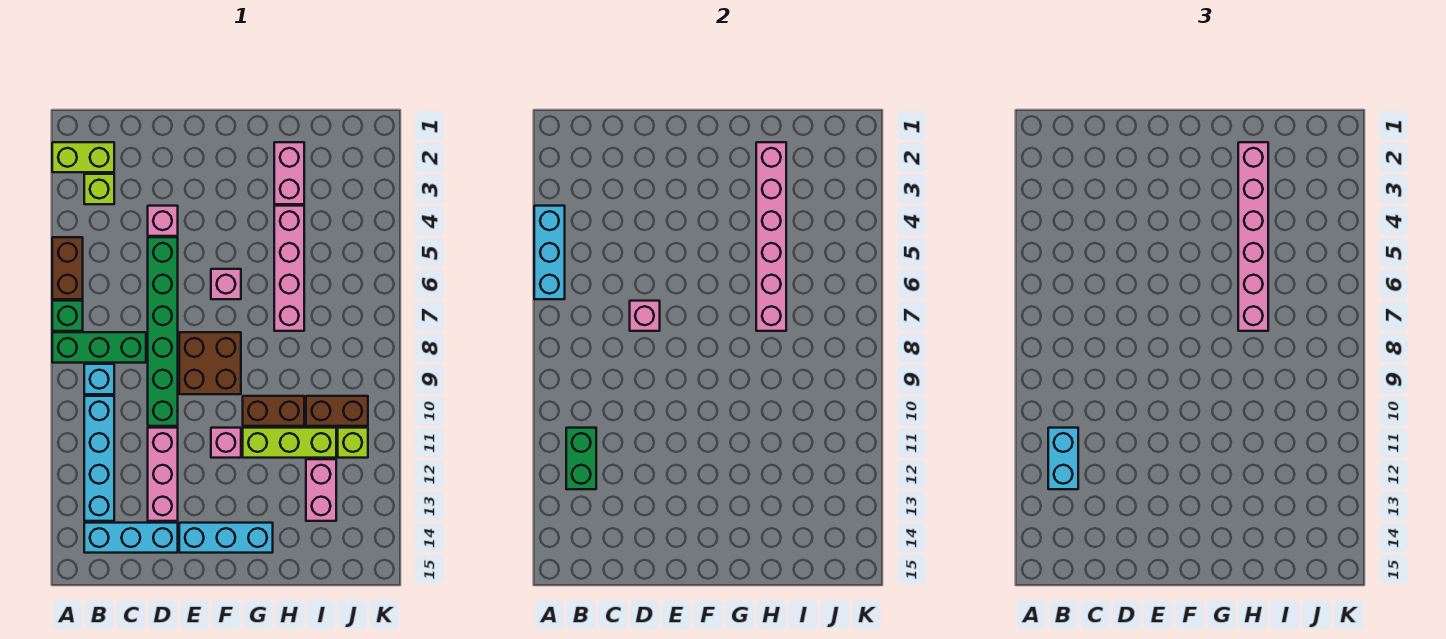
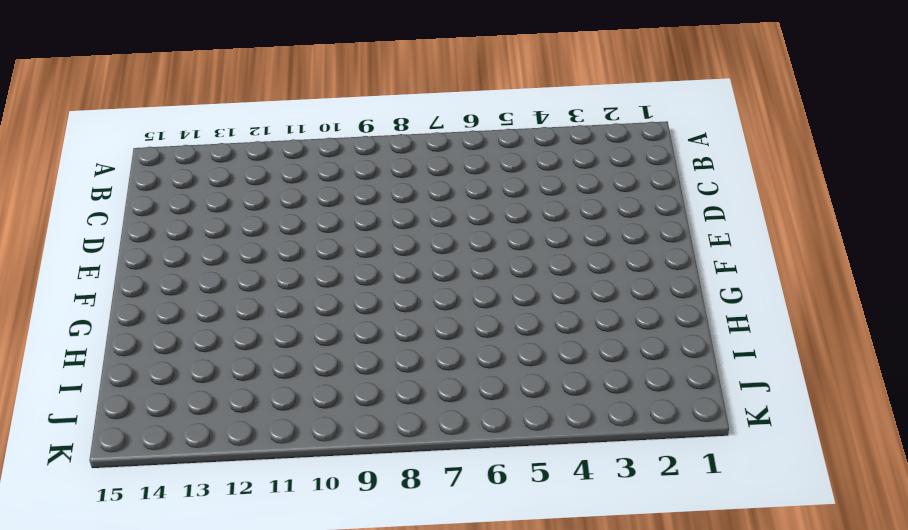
none -> lime brick A2:B2 level 1
none -> brown brick A5:A6 level 1
none -> green brick A7 level 1

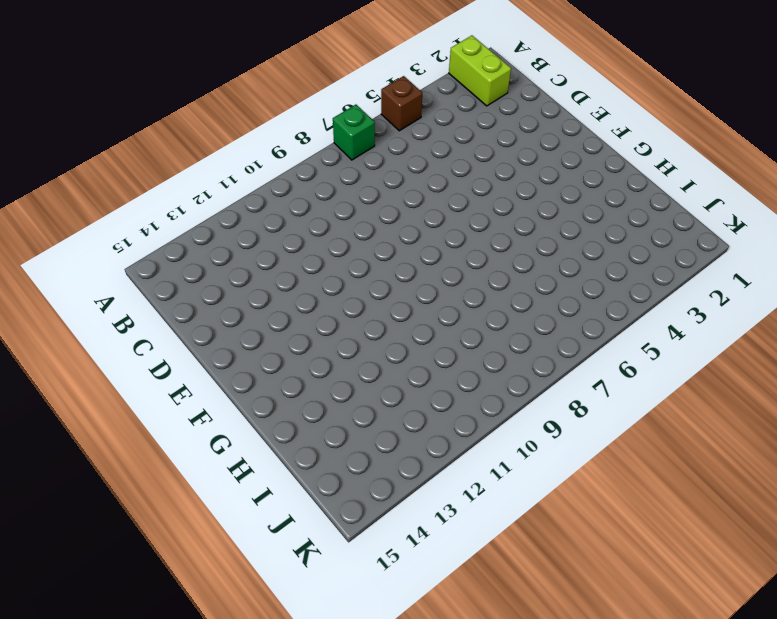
brown brick A5 level 1 -> brown brick A5:A6 level 1
none -> green brick A8:C8 level 1
none -> lime brick B3 level 1
none -> cyan brick B9 level 1

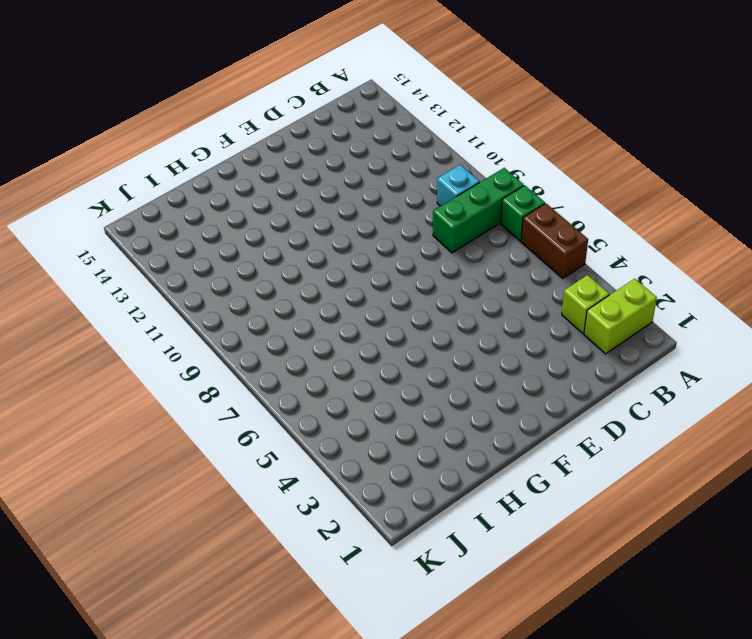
none -> cyan brick B10:B13 level 1
none -> cyan brick B14:D14 level 1
none -> pink brick D4 level 1

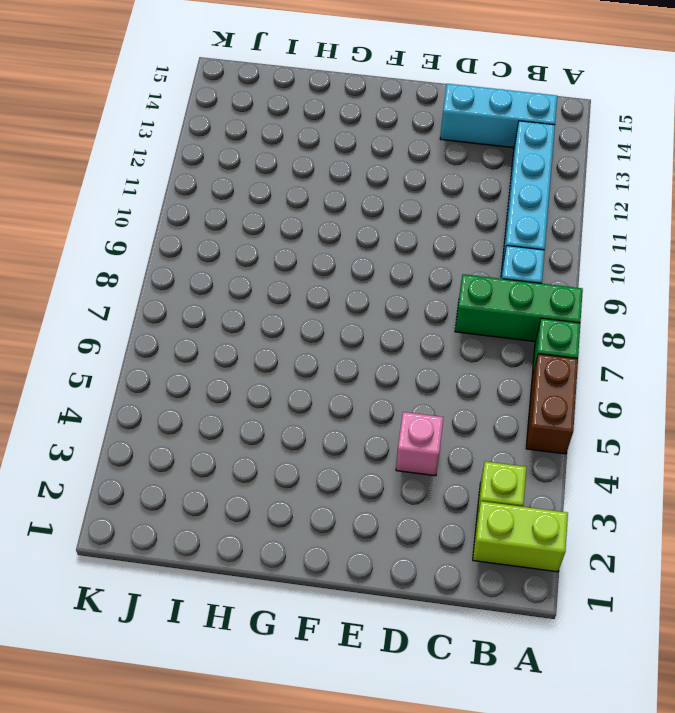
none -> green brick D5:D10 level 1
none -> pink brick D11:D13 level 1
none -> brown brick E8:F9 level 1

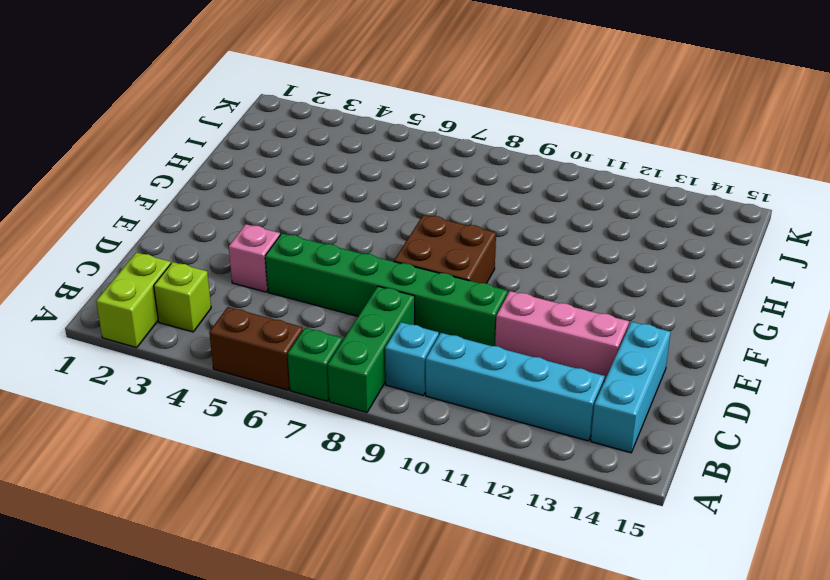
none -> cyan brick E14:G14 level 1
none -> pink brick F6 level 1
none -> pink brick F11 level 1

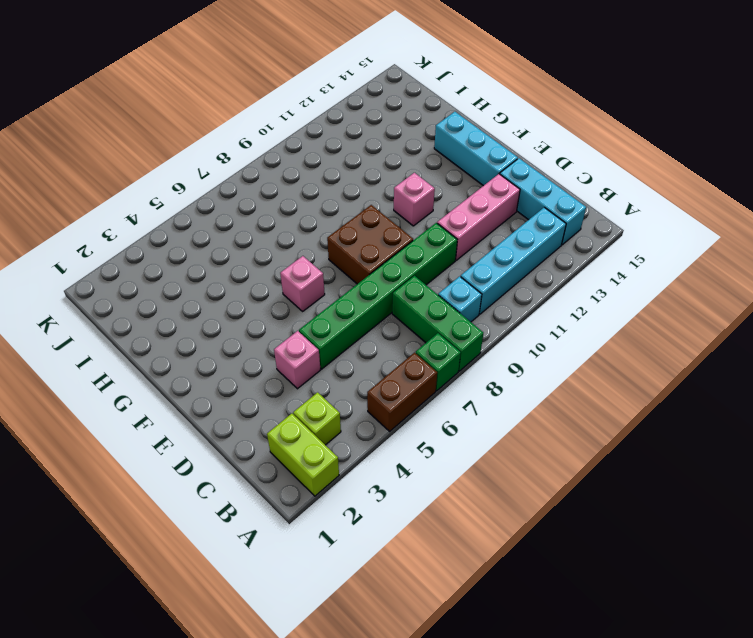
none -> brown brick G10:H10 level 1
none -> lime brick G11:I11 level 1
none -> pink brick H2:H3 level 1

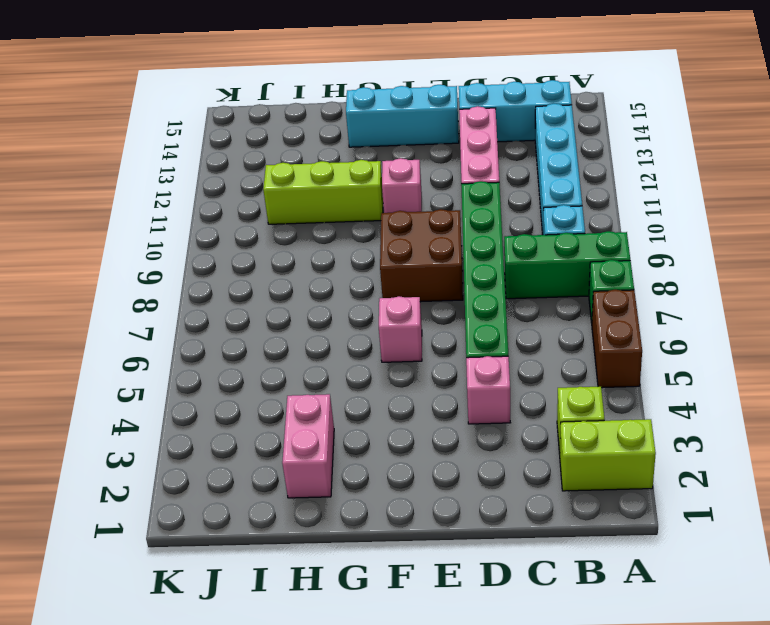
none -> brown brick G10:H10 level 1
none -> pink brick H4:H7 level 1
none -> brown brick I10:J10 level 1

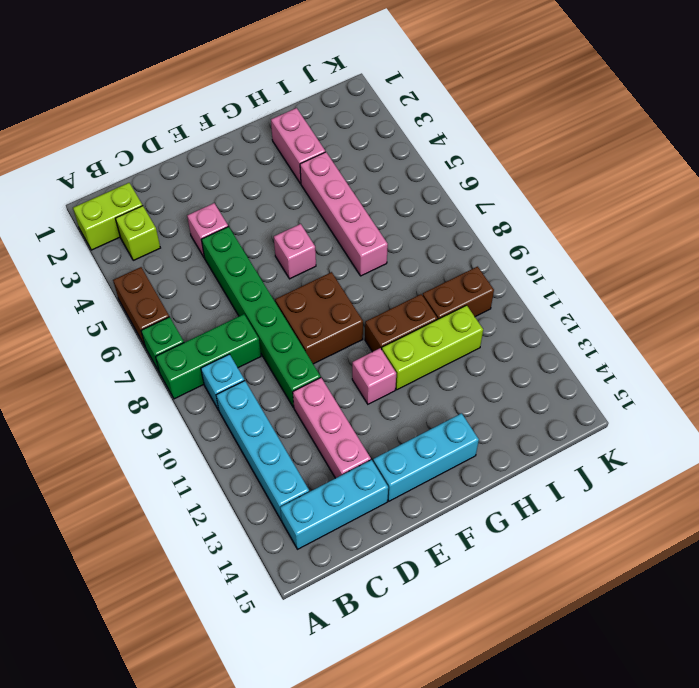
none -> pink brick I12:I13 level 1
none -> lime brick J11 level 1
none -> cyan brick A4:A6 level 2

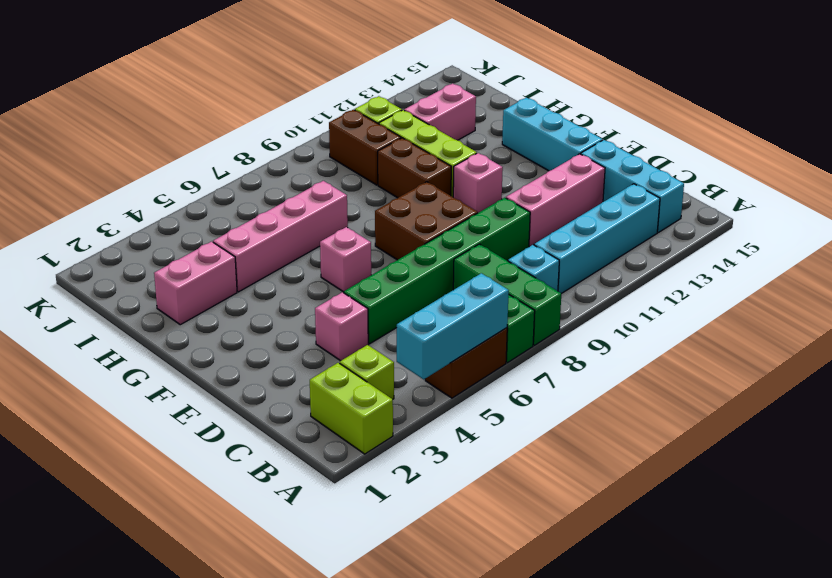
none -> green brick B11:B12 level 2
none -> pink brick D7 level 2
none -> pink brick H2:H7 level 2

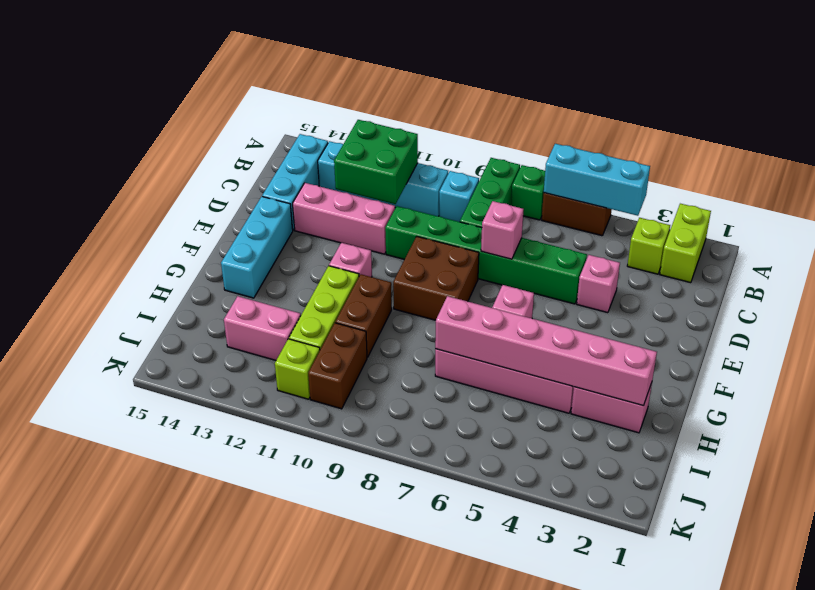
green brick B11:C12 level 2 -> green brick B11:B12 level 2
none -> cyan brick B11:B12 level 3
none -> pink brick H2:H7 level 3

